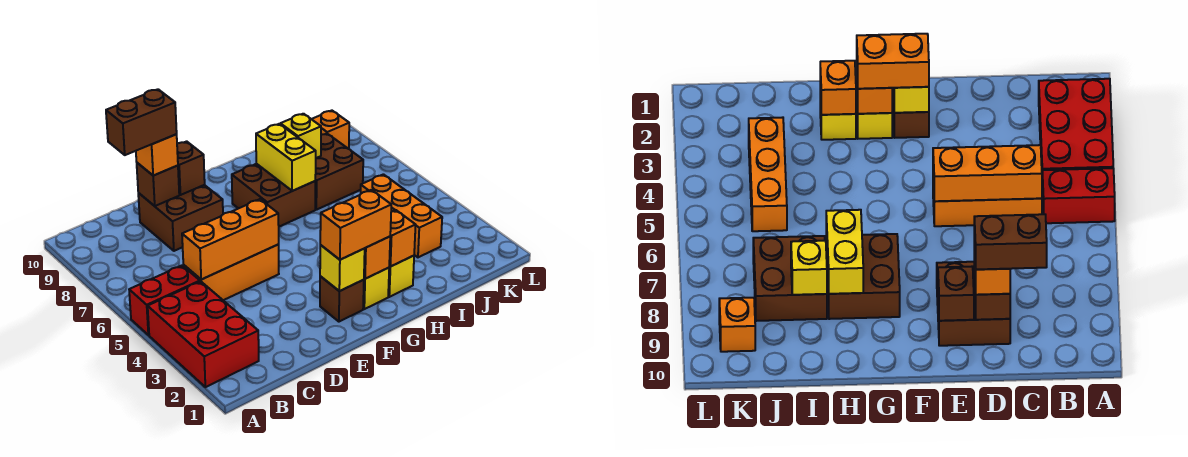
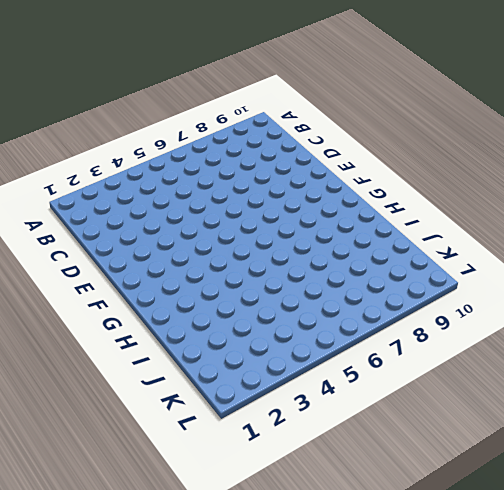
none -> red brick A2:B4 level 1
none -> red brick A5:B5 level 1
none -> orange brick C5:E5 level 1

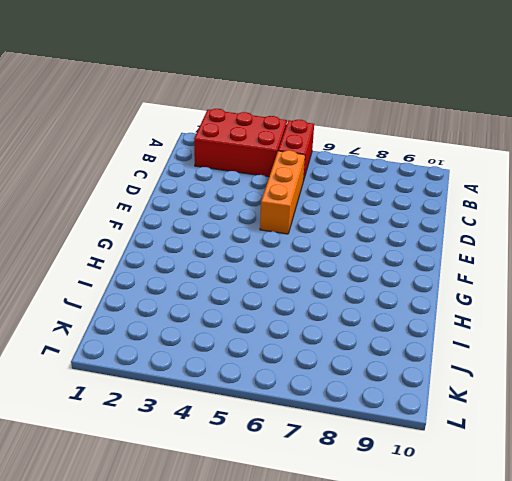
none -> brown brick D8:E9 level 1
none -> brown brick F2 level 1
none -> yellow brick G2 level 1

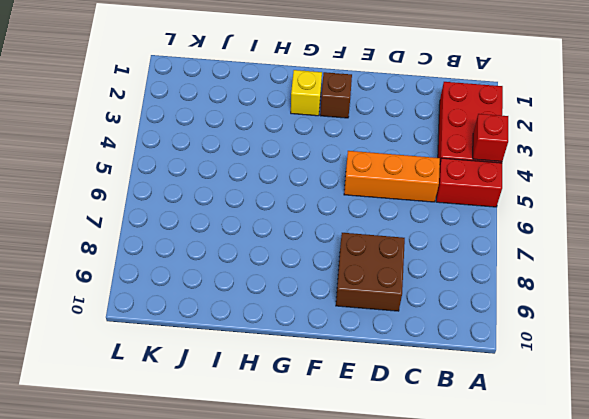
red brick A4 level 2 -> none
none -> brown brick G7:H8 level 1
none -> yellow brick H2 level 1
none -> brown brick I7:J8 level 1

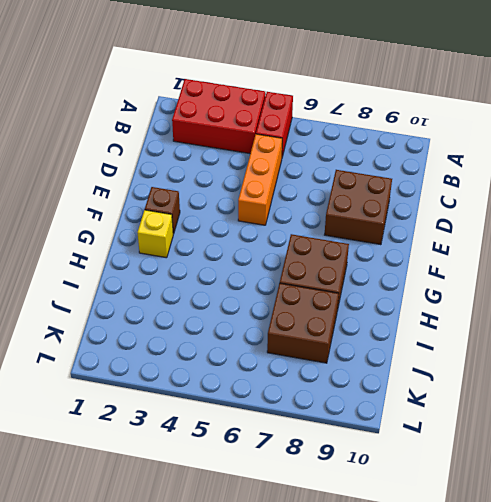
none -> yellow brick H2 level 1
none -> orange brick J3:J5 level 1
none -> orange brick K9 level 1

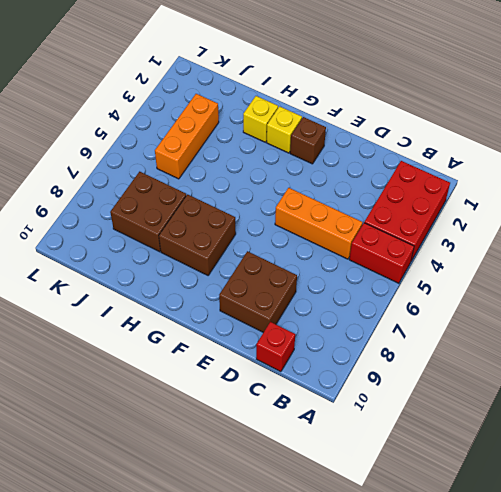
red brick C10 level 1 -> none
none -> orange brick K9 level 1
none -> orange brick C5:E5 level 2
none -> brown brick D9 level 2

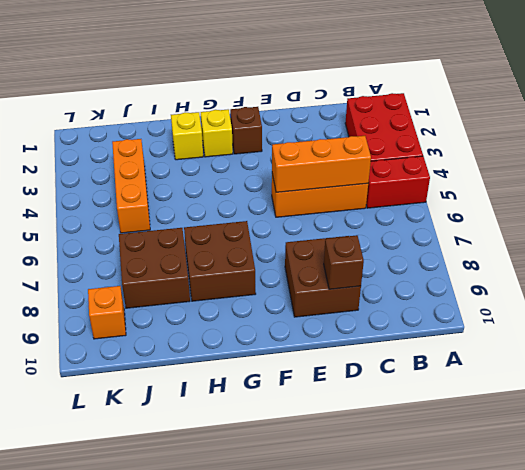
none -> brown brick E9 level 2
none -> yellow brick F2 level 2
none -> orange brick G2 level 2

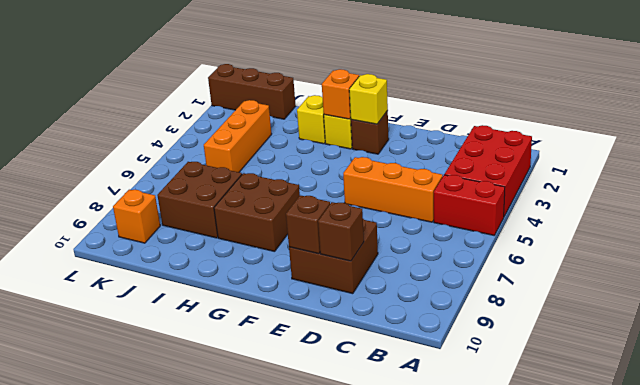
brown brick J1:L1 level 1 -> none
none -> orange brick C5:E5 level 2
none -> orange brick H2 level 2
none -> yellow brick H7:H8 level 2

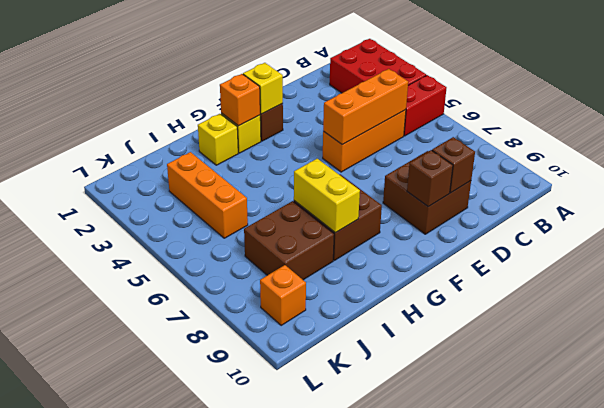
none -> orange brick H2 level 2
none -> yellow brick I8 level 2
none -> orange brick D9 level 3

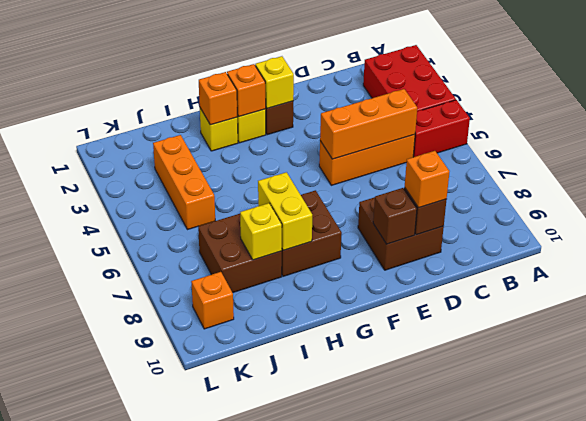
none -> orange brick F2:G2 level 3
none -> brown brick C9:D9 level 4

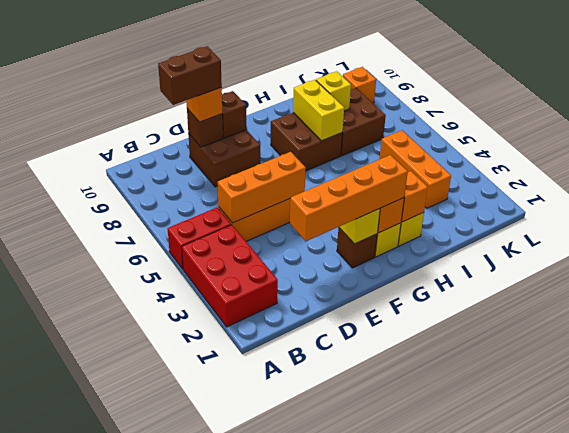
orange brick D2:G2 level 3 -> orange brick F2:G2 level 3

